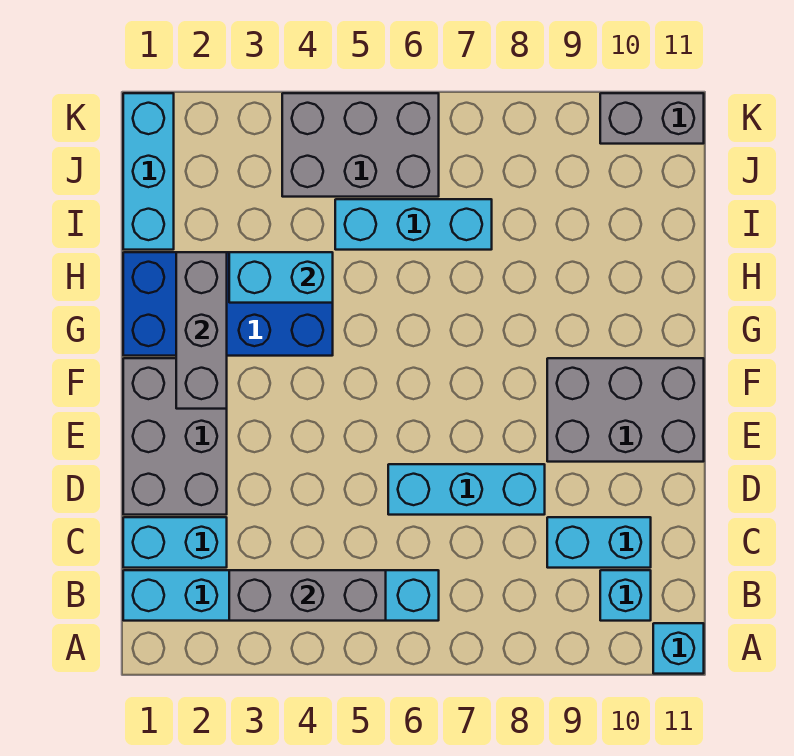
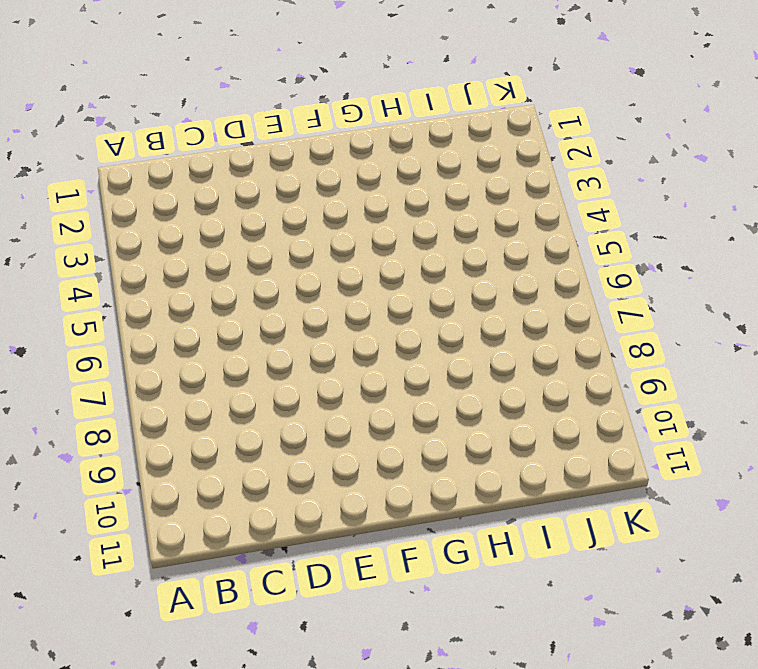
none -> cyan brick A11 level 1
none -> cyan brick B1:B6 level 1
none -> cyan brick B10 level 1

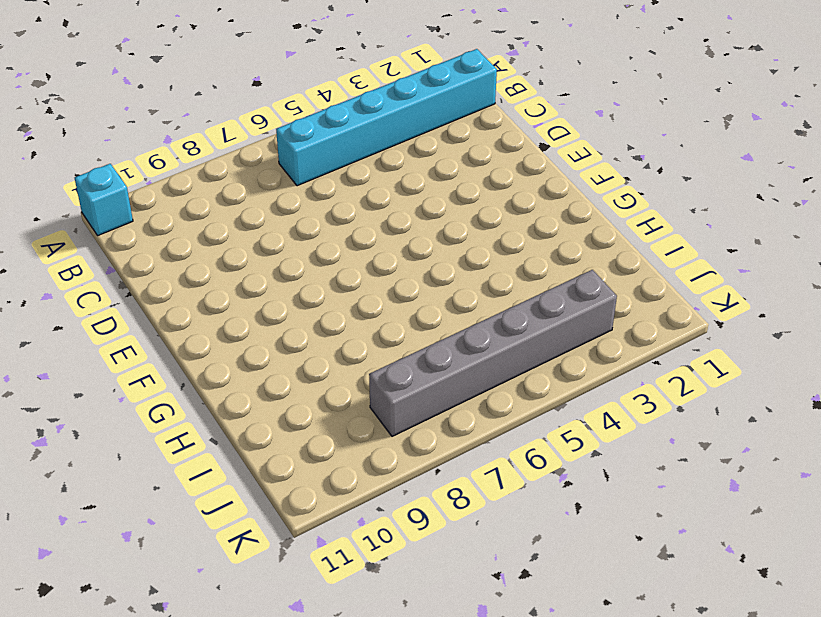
grey brick J3:J8 level 1 -> grey brick J4:K6 level 1
none -> cyan brick B10 level 1
none -> cyan brick C1:C2 level 1
none -> cyan brick C9:C10 level 1

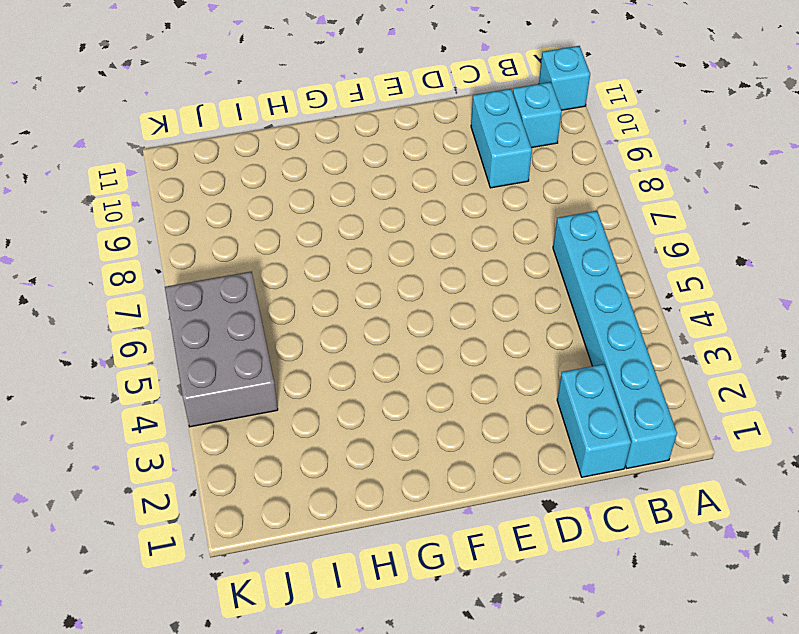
none -> grey brick D1:F2 level 1
none -> cyan brick D6:D8 level 1
none -> grey brick E9:F11 level 1

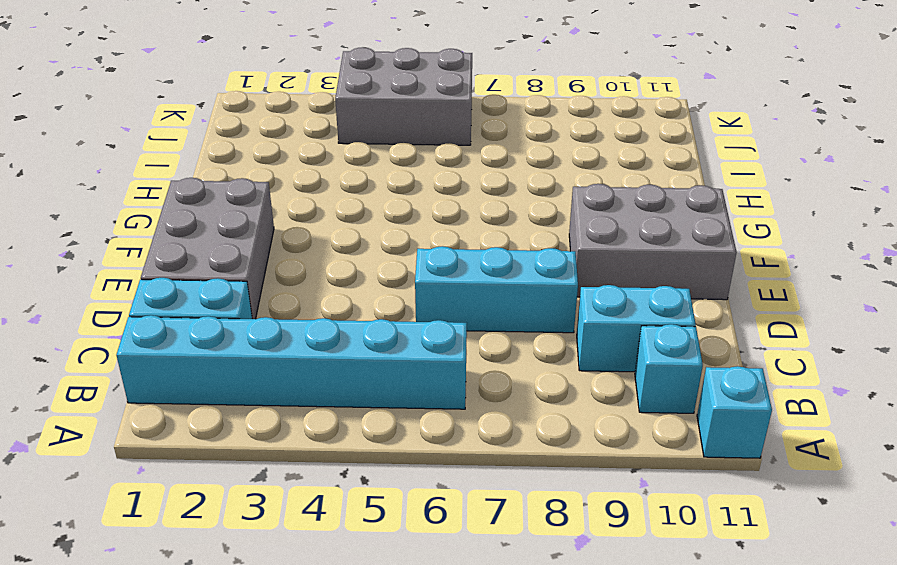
none -> blue brick G1:H4 level 1
none -> cyan brick I1:K1 level 1
none -> cyan brick I5:I7 level 1

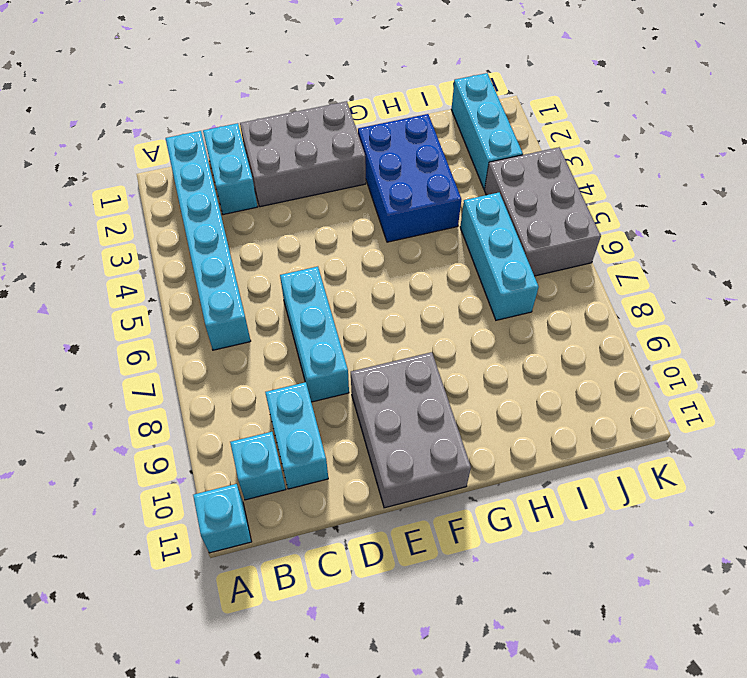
blue brick G2:H4 level 1 -> blue brick G1:H4 level 1
cyan brick J1:J3 level 1 -> cyan brick I1:K1 level 1
none -> grey brick K10:K11 level 1
none -> grey brick B3:B5 level 2
none -> grey brick F2:H2 level 2

